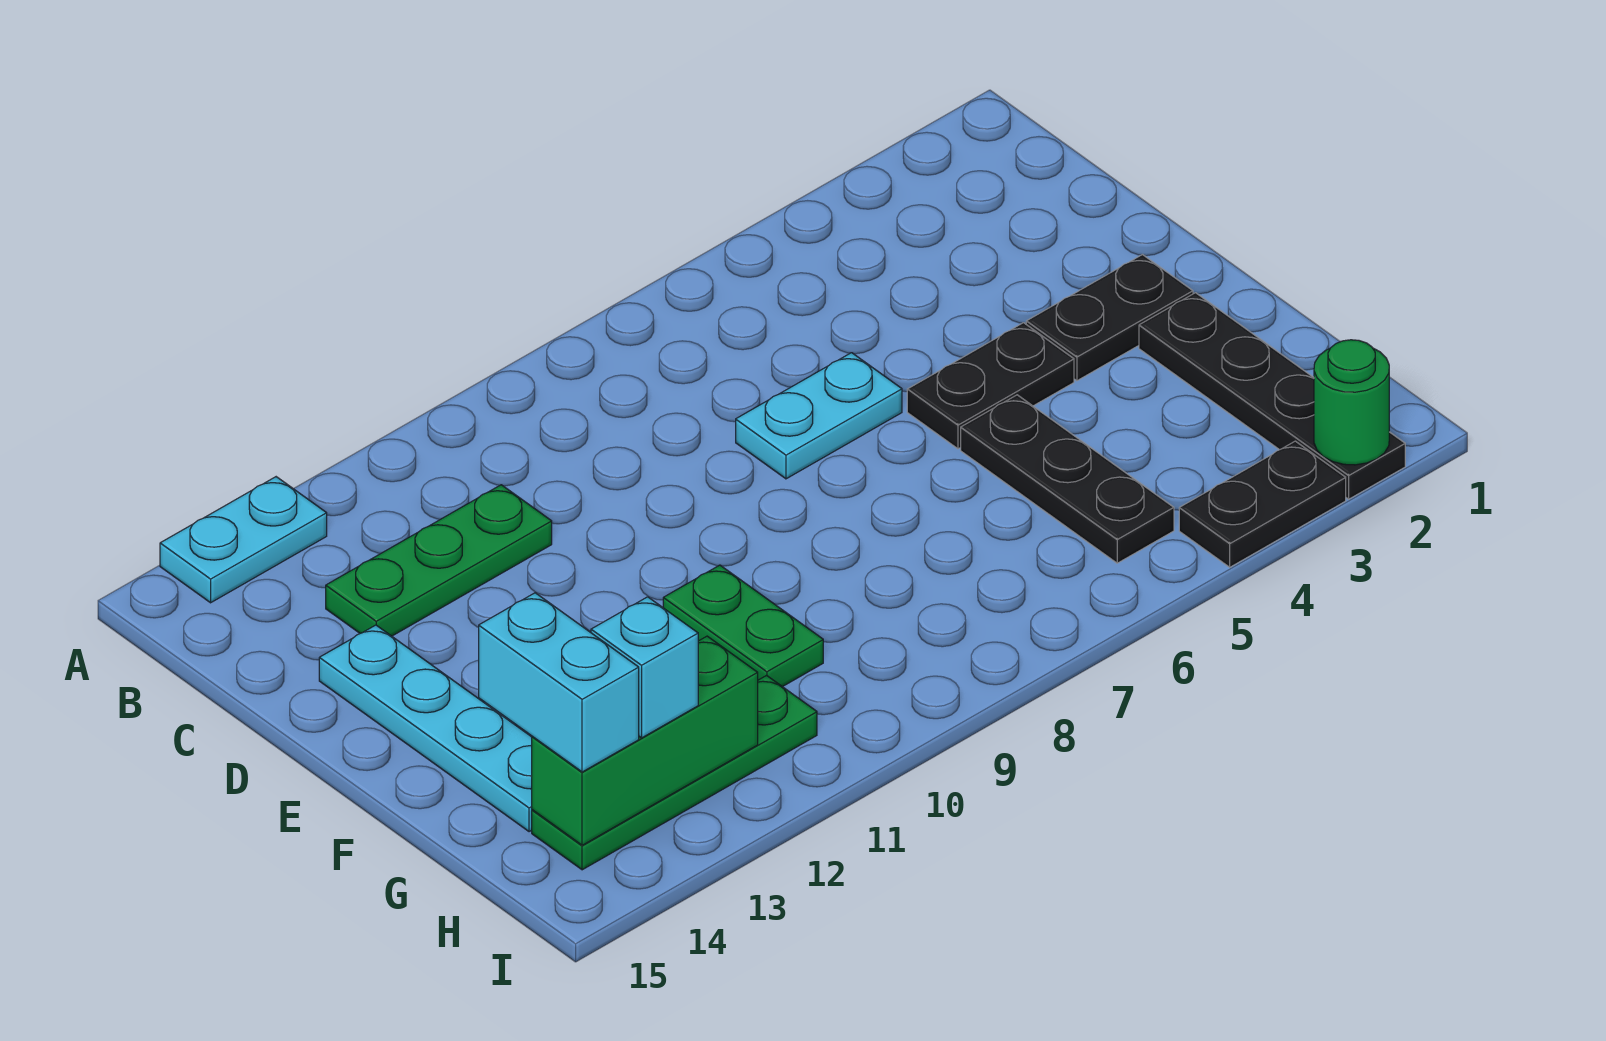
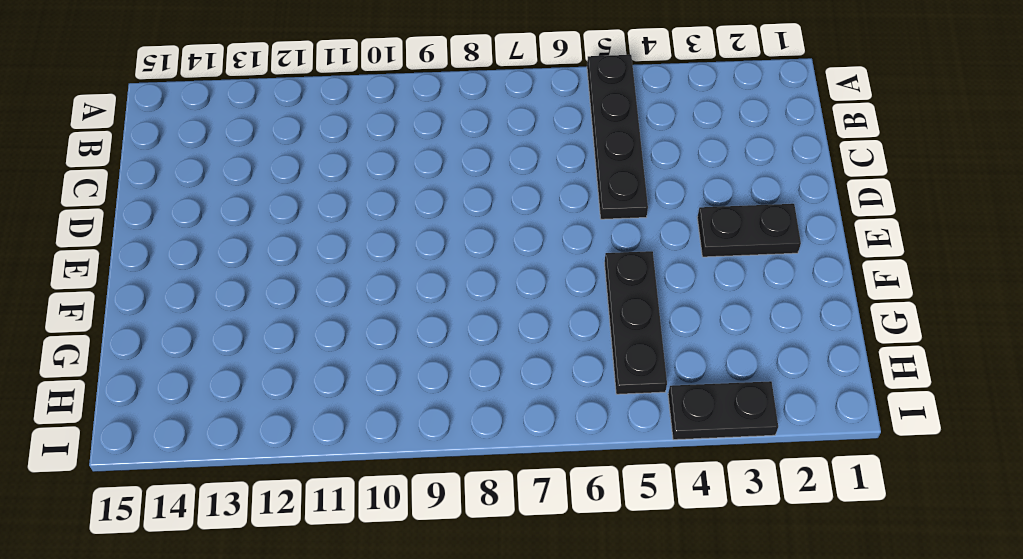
black plate A5:D5 level 1 -> black plate F2:I2 level 1
none -> cyan plate A13:A14 level 1
none -> green plate C11:C13 level 1
none -> cyan plate D6:D7 level 1

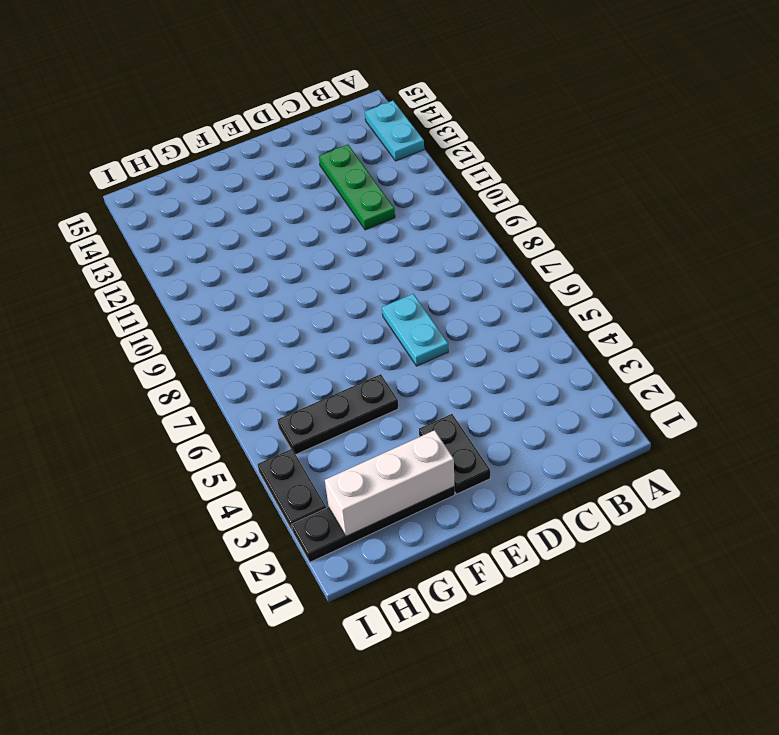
white brick F2:H2 level 2 -> none
none -> cyan plate D14:G14 level 1
none -> black plate E4:E5 level 1
none -> green plate F10:G10 level 1

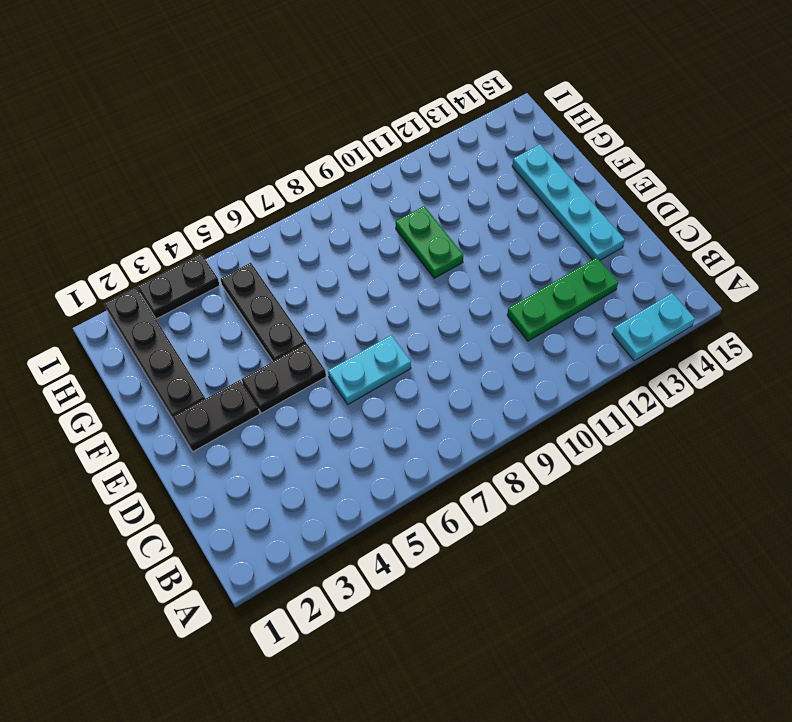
none -> green plate H11:H14 level 1
none -> green brick H12:H14 level 2
none -> green round brick I2 level 2

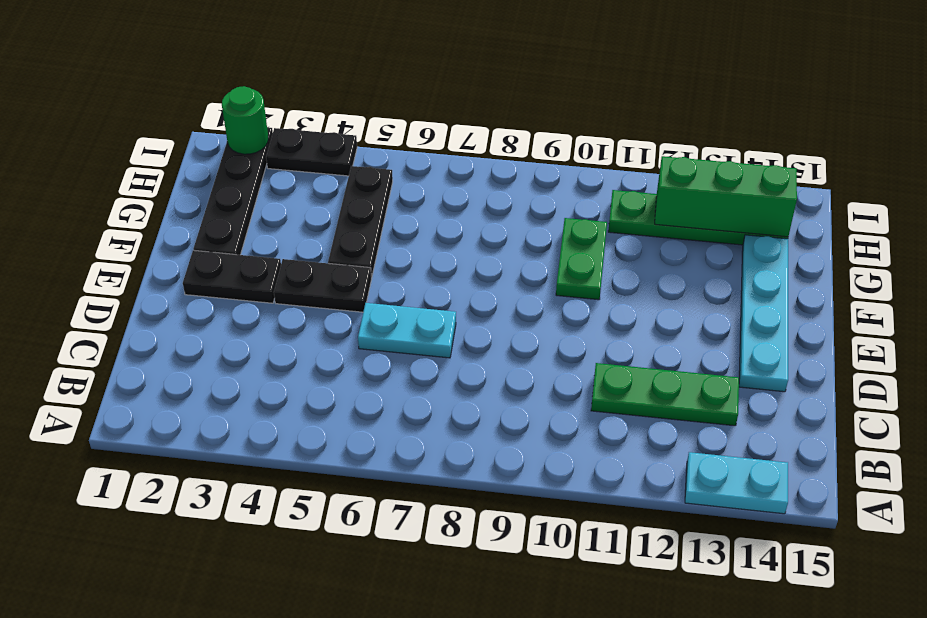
none -> cyan brick G14:H14 level 3
none -> cyan brick H13 level 3

